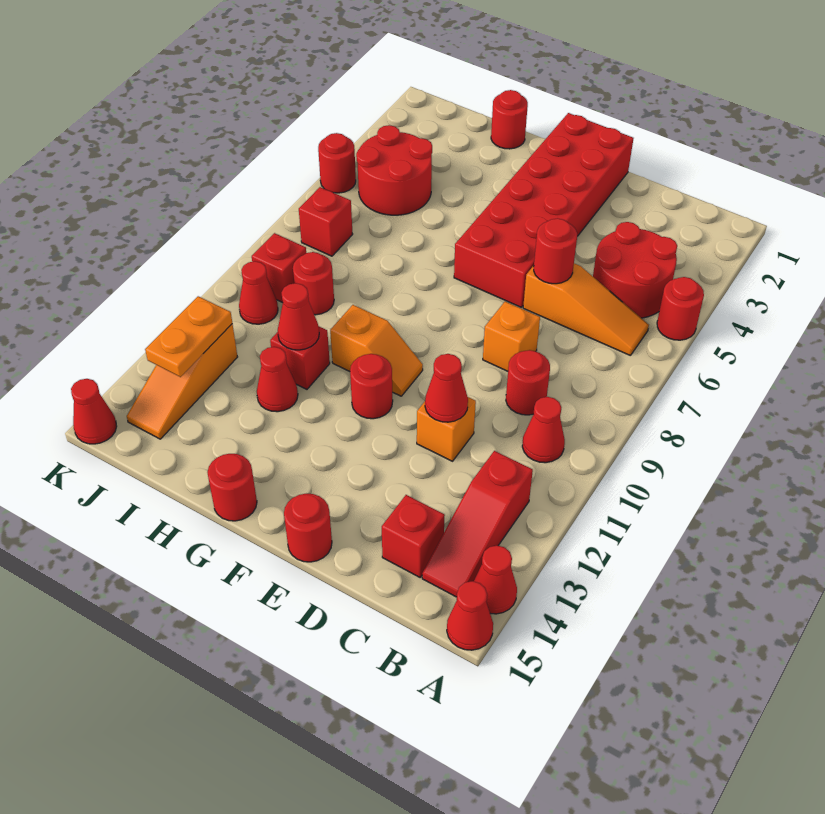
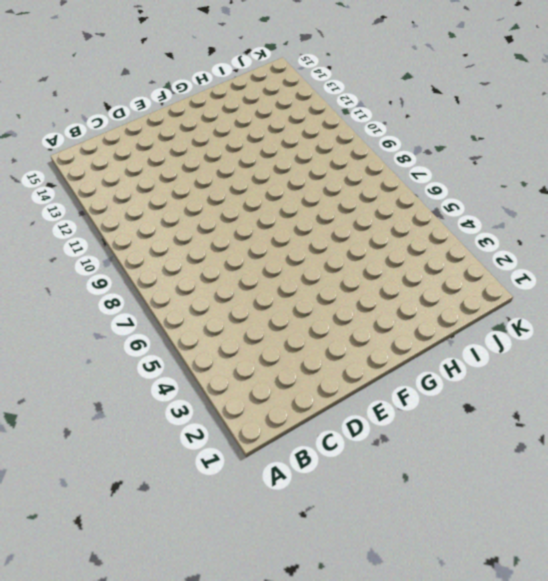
none -> red round brick A5 level 1
none -> red cone A14 level 1
none -> red cone A15 level 1
none -> red round brick B4:C5 level 1

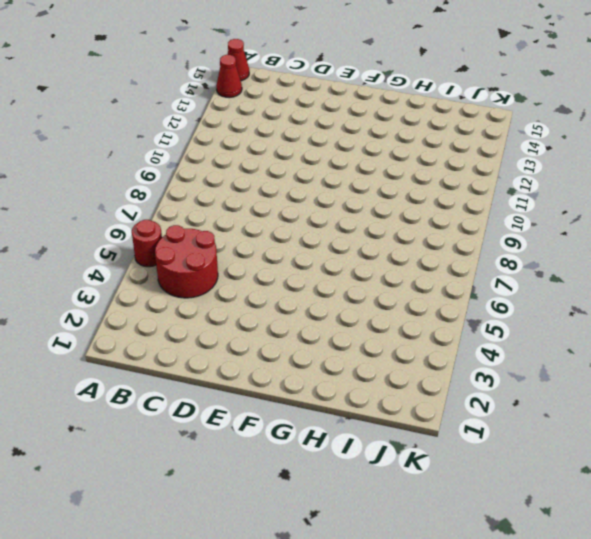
none -> orange slope B6:D6 level 1 top D
none -> red cone B10 level 1
none -> red slope B12:B14 level 1 top 12
none -> red round brick C9 level 1

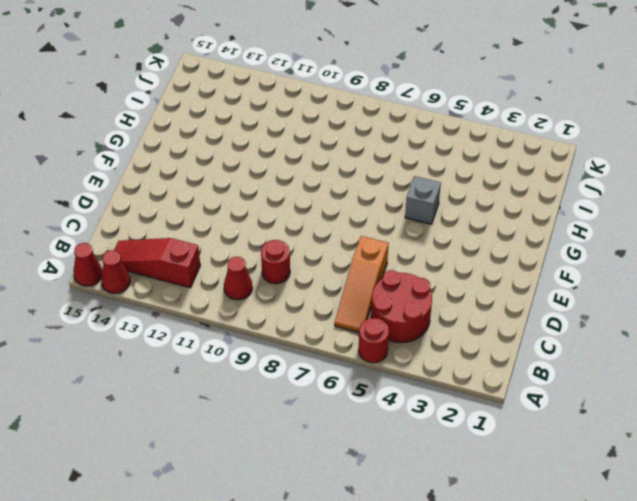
grey brick G5 level 1 -> none
none -> red brick C14 level 1
none -> orange brick D8 level 1
none -> orange brick D11 level 1
none -> red brick E1:F6 level 1

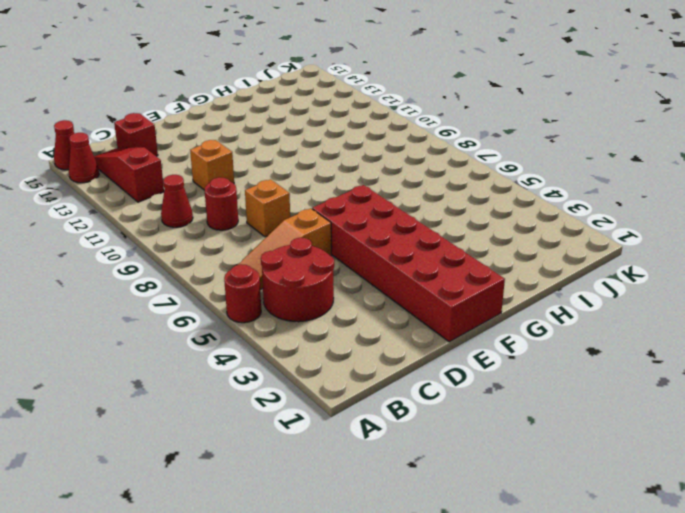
none -> red round brick E15 level 1
none -> orange slope F10:G10 level 1 top G
none -> red round brick F11 level 1
none -> red round brick G15 level 1

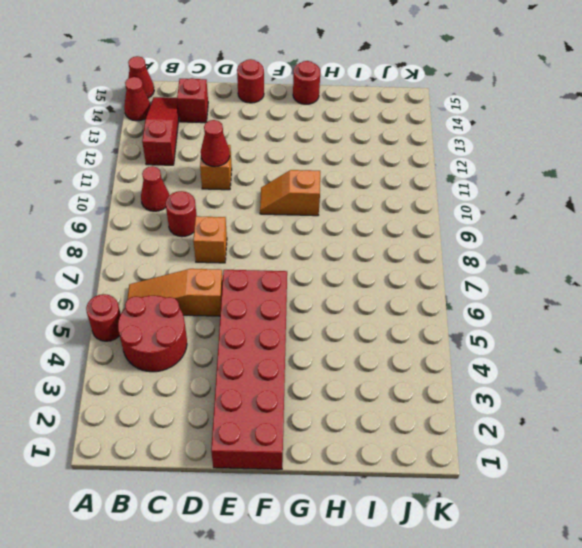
none -> red round brick F11 level 1
none -> red round brick H1 level 1
none -> red brick H11 level 1
none -> red cone H12 level 1

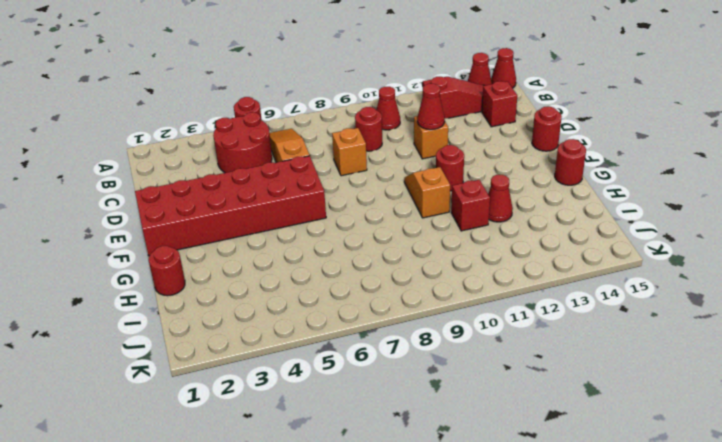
none -> red round brick I4:J5 level 1
none -> red round brick I9 level 1
none -> red brick J7 level 1
none -> red brick J9 level 1

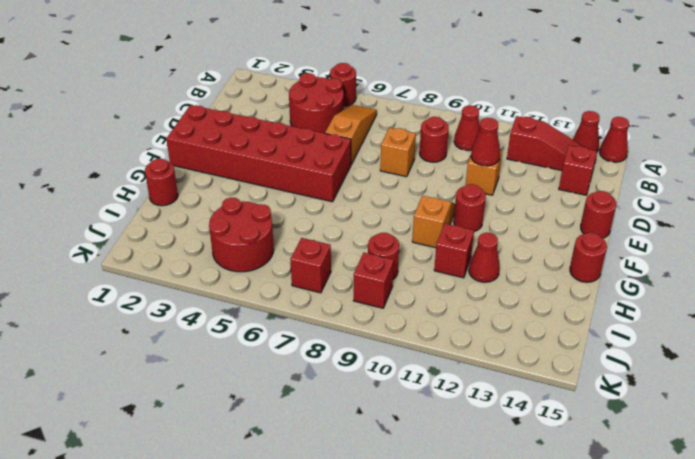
none -> red cone J10 level 1
none -> orange slope J12:J14 level 1 top 12
none -> red round brick K5 level 1
none -> red cone K15 level 1

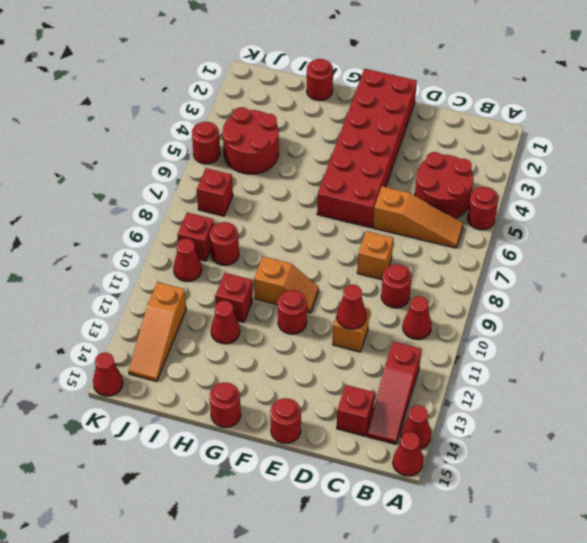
none -> red round brick D6 level 2
none -> red cone H11 level 2
none -> orange plate J12:J13 level 2

